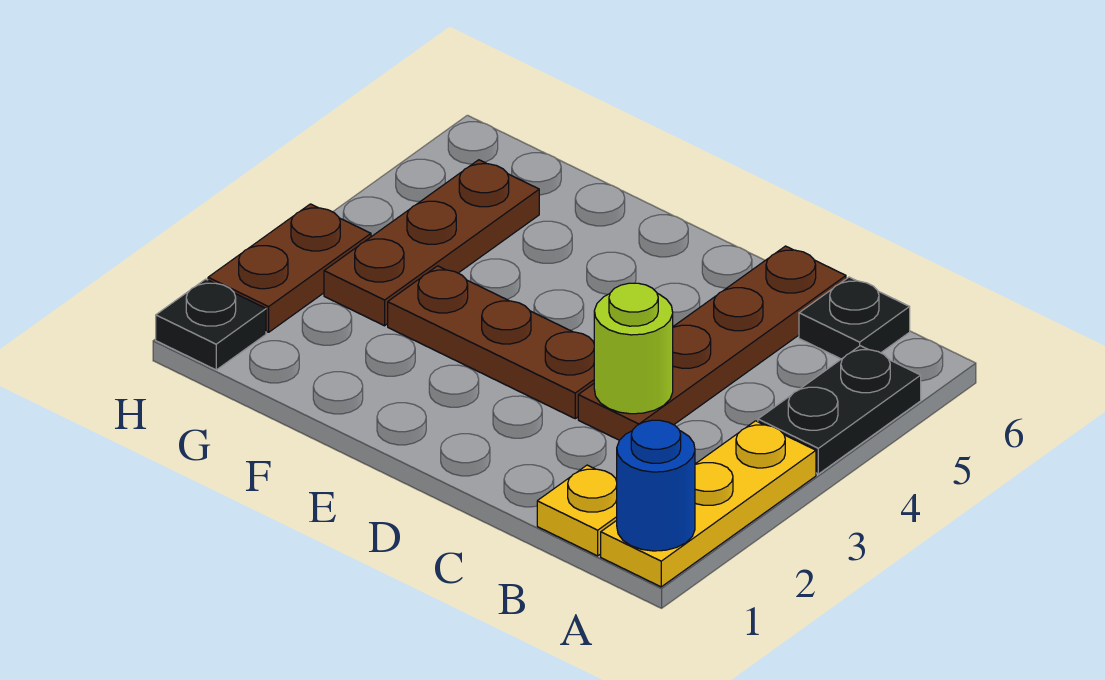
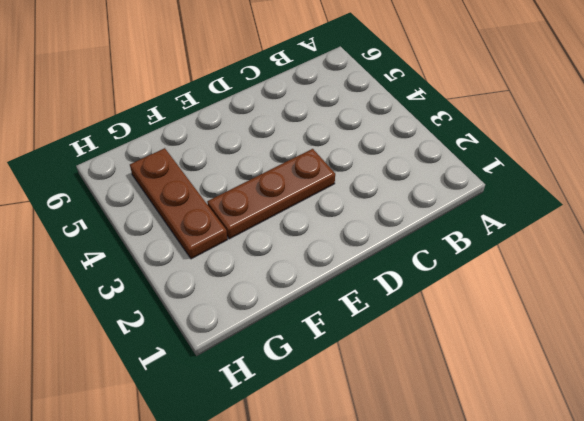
none -> yellow plate A1:A3 level 1
none -> black plate A4:A5 level 1

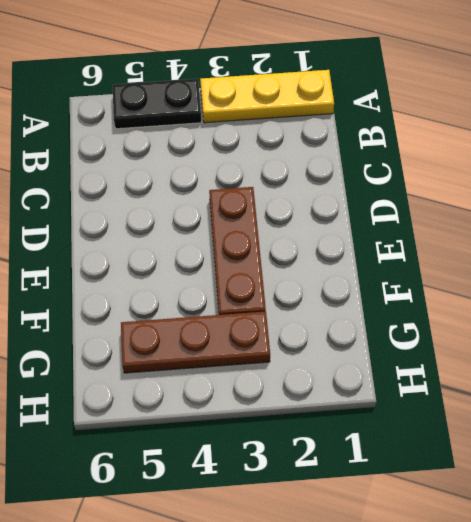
none -> yellow plate B1 level 1
none -> black plate B6 level 1

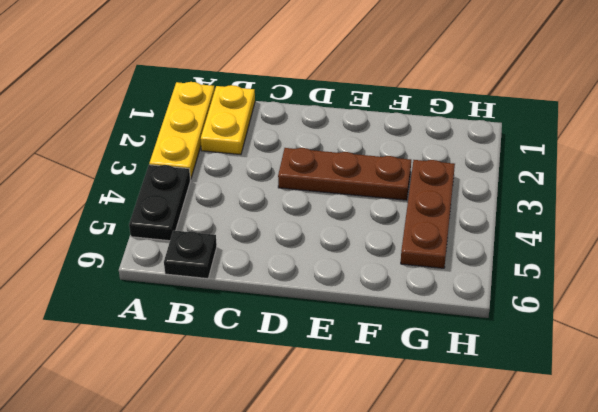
yellow plate B1:B2 level 1 -> yellow plate B1 level 1
none -> brown plate C3:C6 level 1
none -> black plate H1 level 1

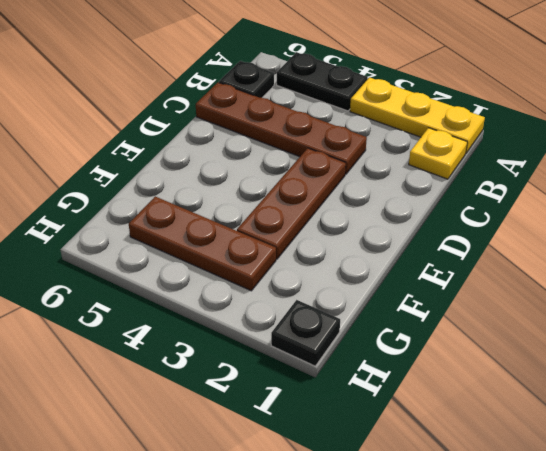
none -> brown plate H2:H3 level 1
none -> blue round brick A1 level 2

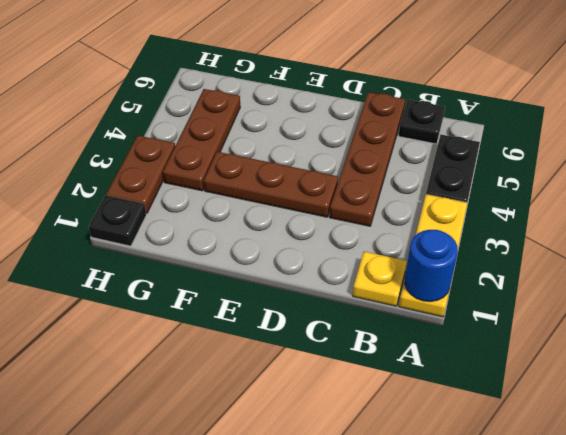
none -> lime round brick C3 level 2

